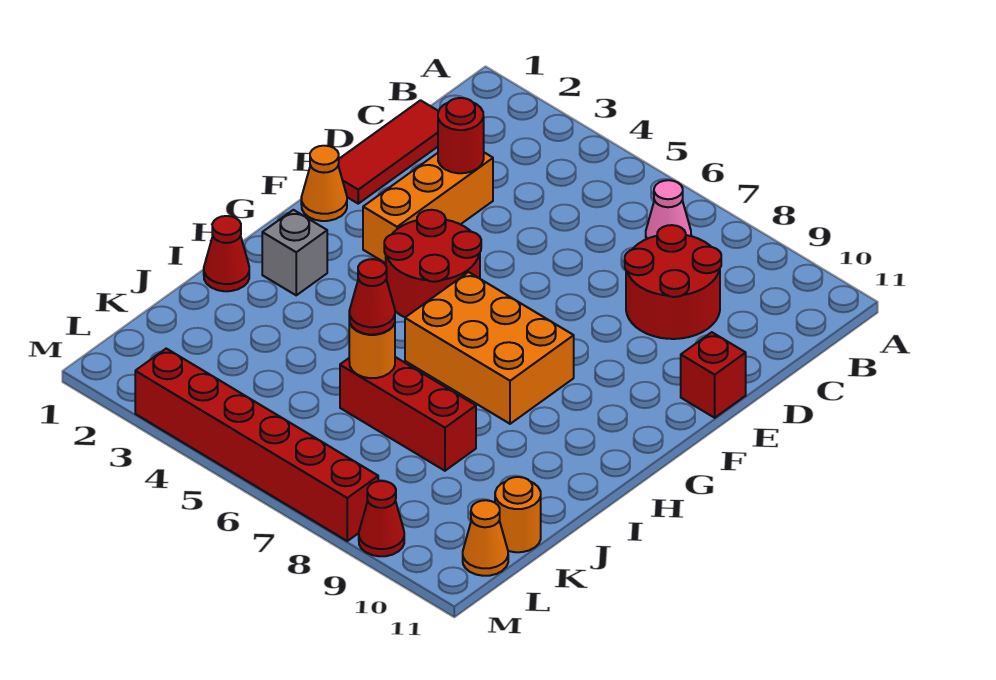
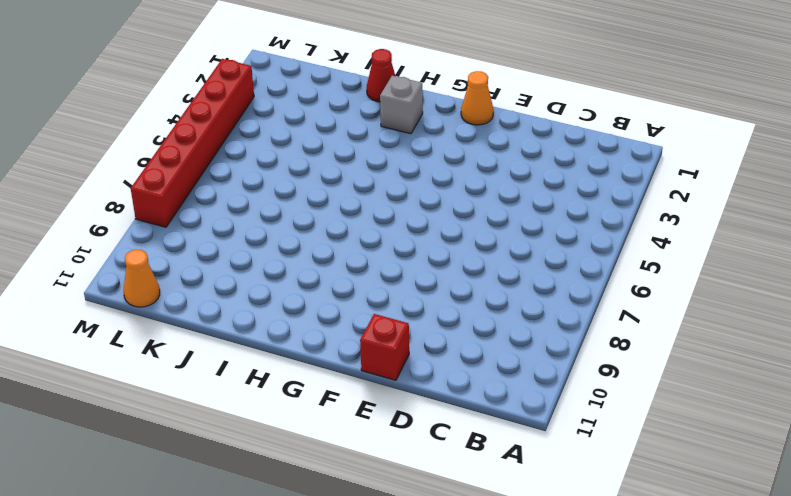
none -> pink cone B7 level 1
none -> red tile C1:E1 level 1
none -> red round brick C8:D9 level 1

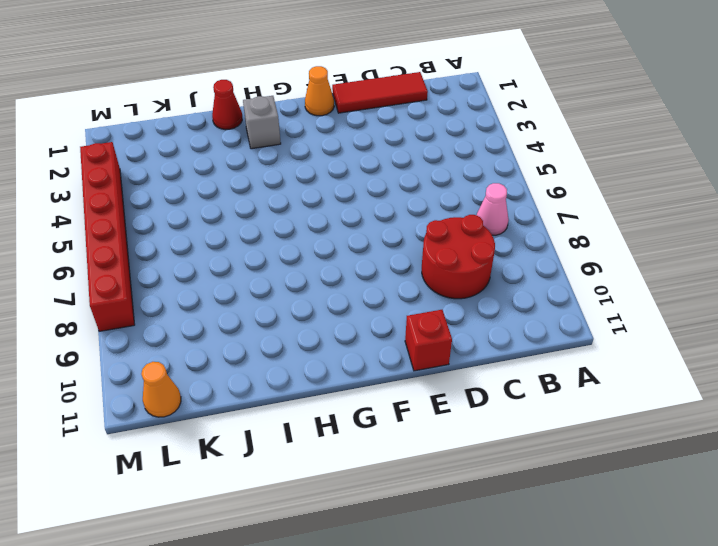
none -> orange brick D3:F3 level 1
none -> red round brick F4:G5 level 1
none -> orange brick G6:H8 level 1

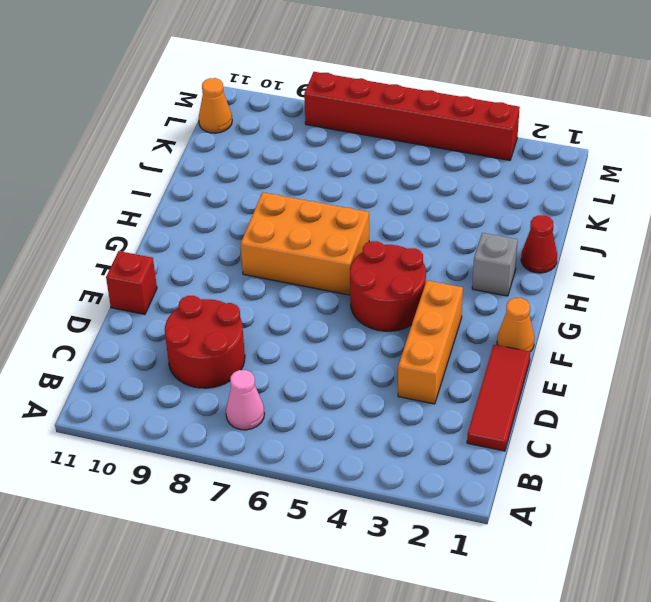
none -> red brick J6:J8 level 1
none -> orange round brick K11 level 1
none -> red cone M9 level 1

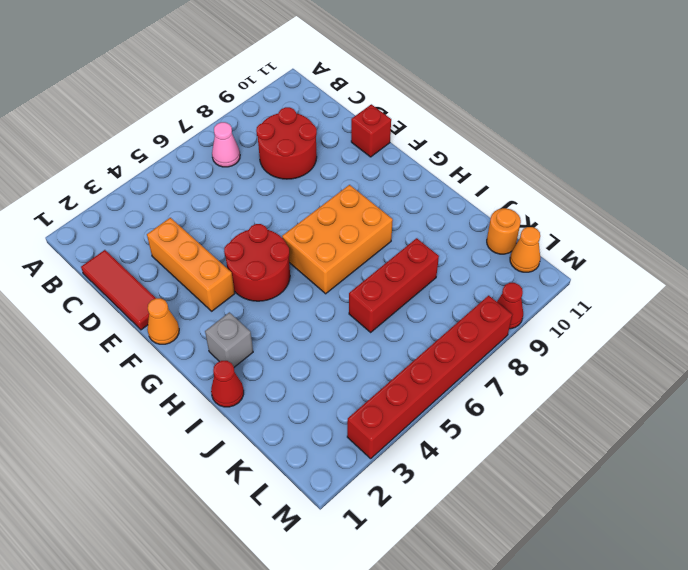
none -> red round brick D3 level 2
none -> orange round brick J6 level 2
none -> red cone J6 level 3

